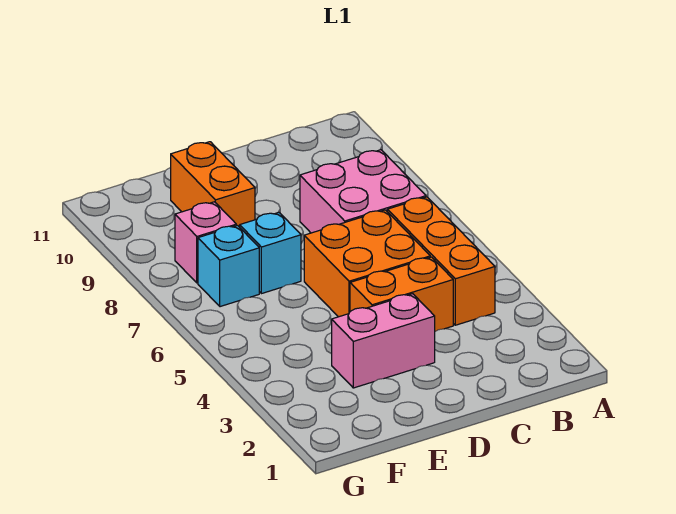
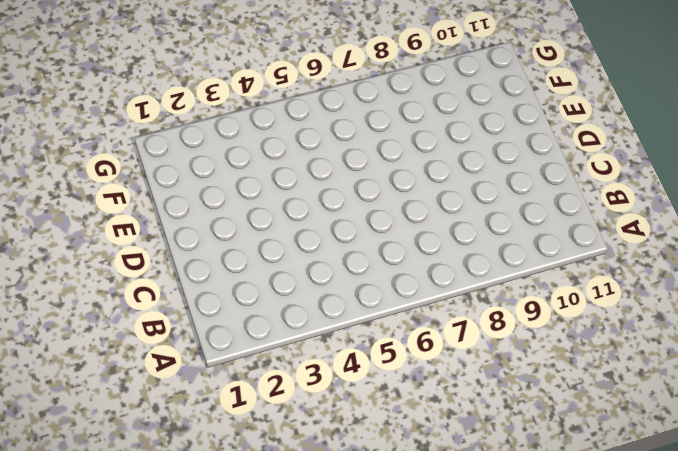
none -> orange brick B4:B6 level 1
none -> pink brick B7:C8 level 1

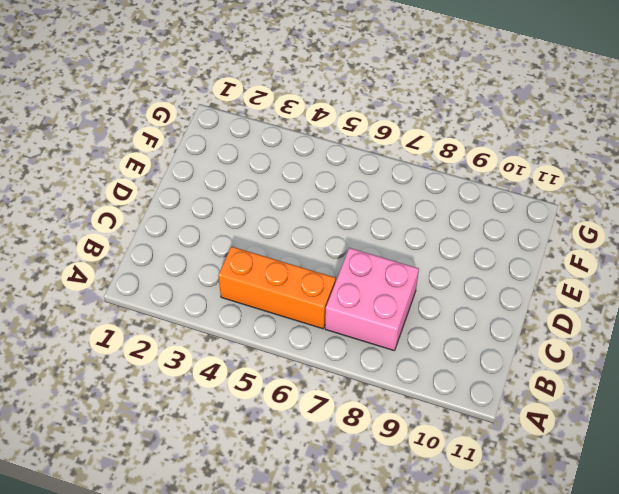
none -> orange brick C4:D4 level 1
none -> orange brick C5:D6 level 1

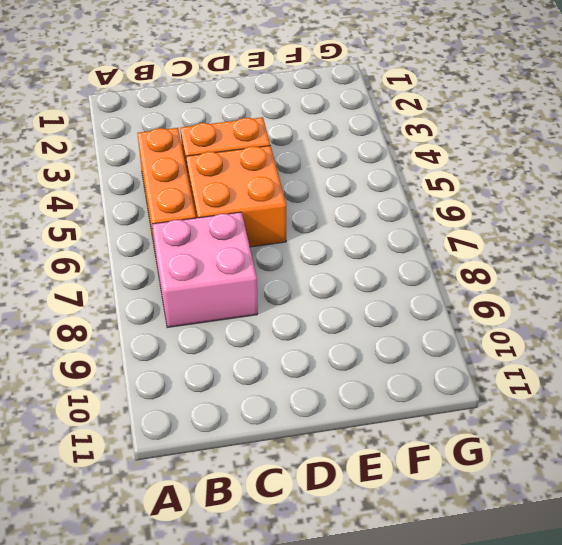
none -> pink brick D3:E3 level 1
none -> cyan brick E7 level 1

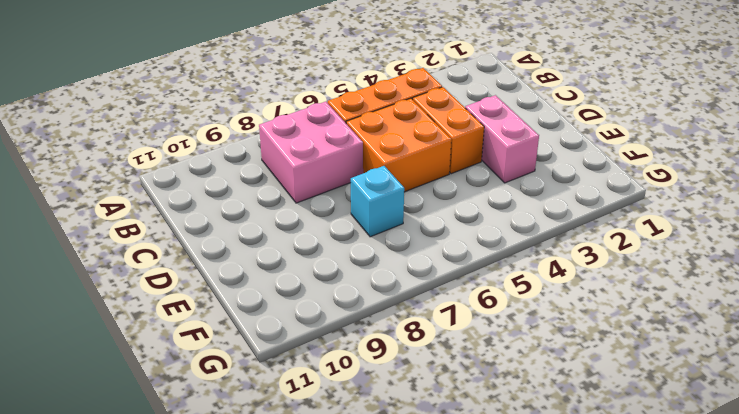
none -> orange brick E9:E10 level 1
none -> cyan brick F7 level 1

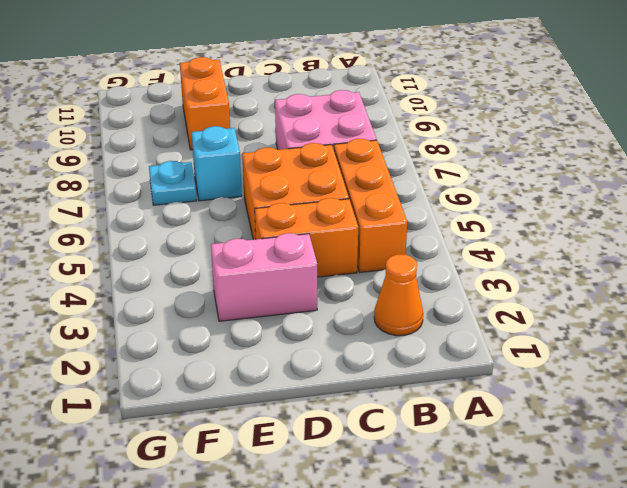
orange cone B2 level 1 -> none
cyan plate F7 level 1 -> cyan brick F7 level 1
none -> pink brick F8 level 1

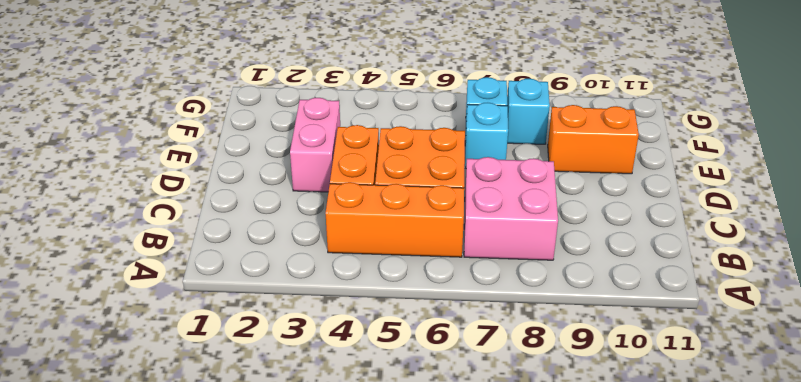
cyan brick F8 level 1 -> pink brick F8 level 1

